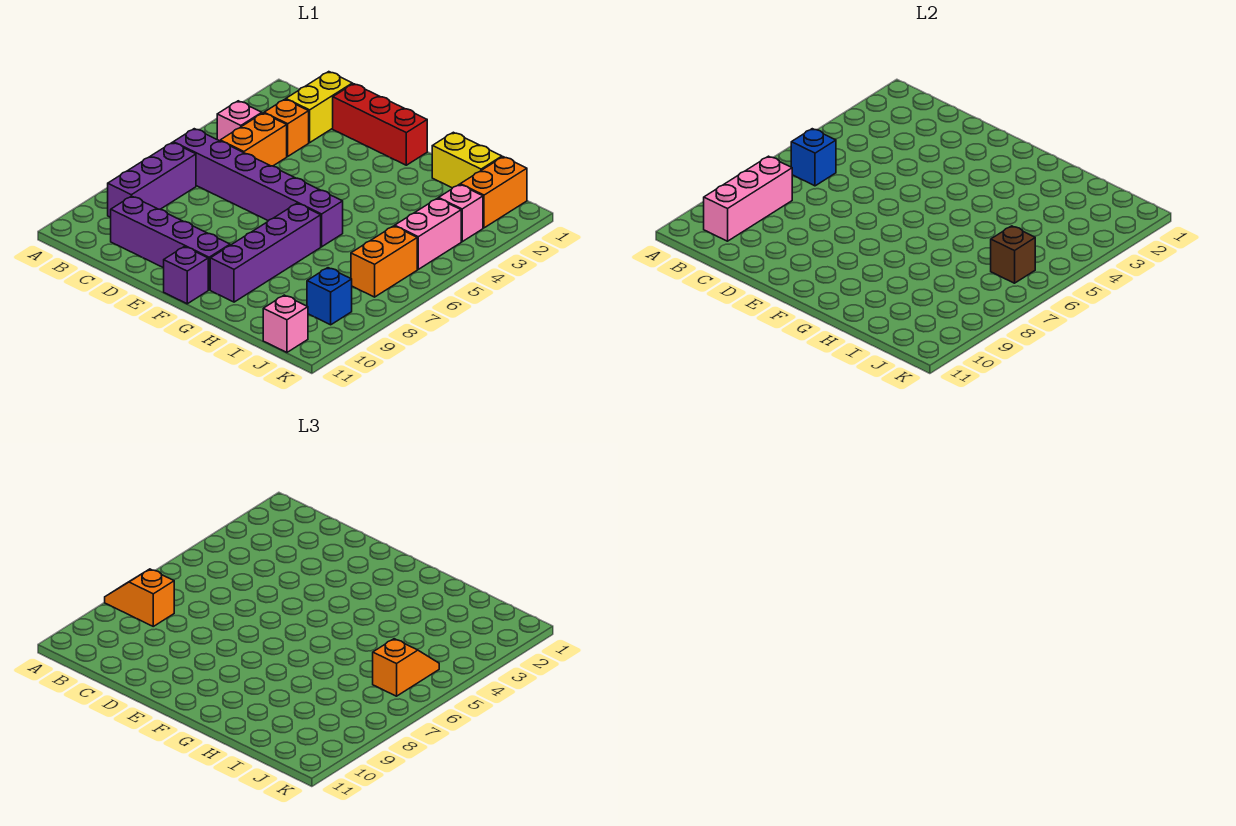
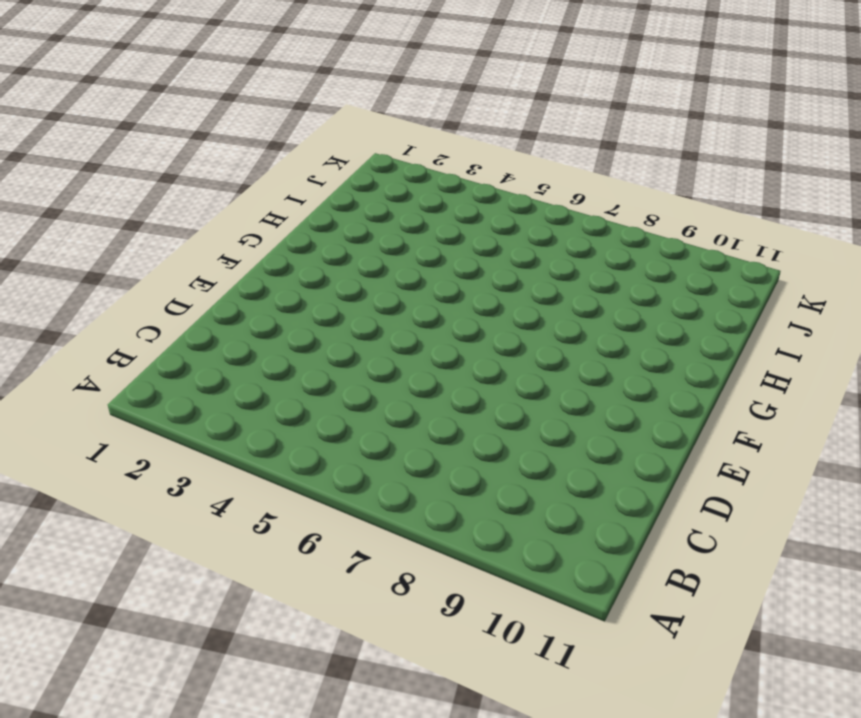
none -> pink brick B4 level 1
none -> purple brick B6:G6 level 1
none -> purple brick B7:B9 level 1

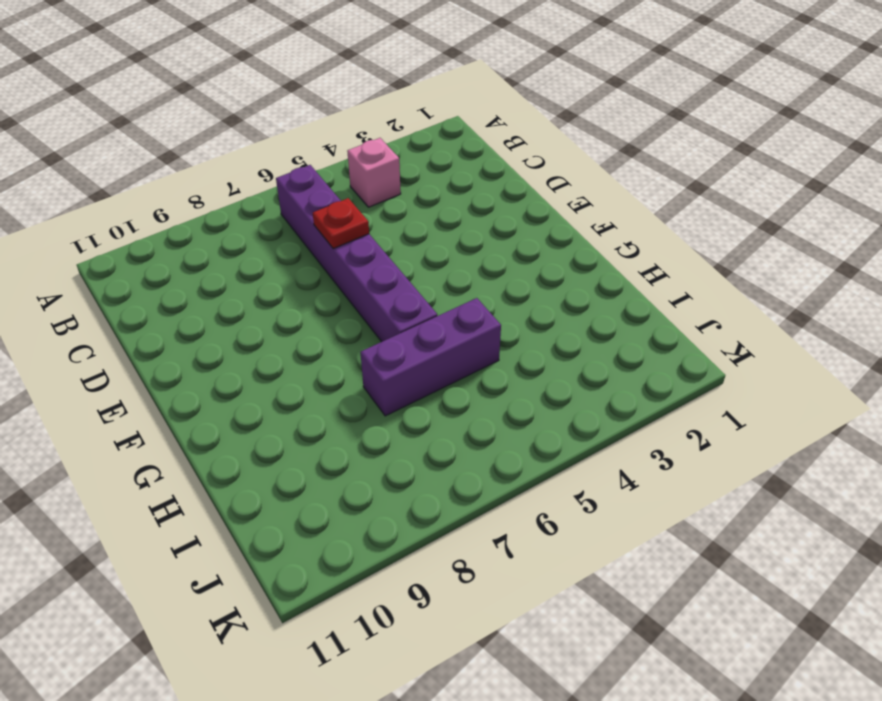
red plate D6 level 2 -> none
purple brick H5:H7 level 1 -> purple brick B7:B9 level 1
none -> yellow brick C1:C2 level 1
none -> orange brick C3 level 1
none -> orange brick C4:C5 level 1

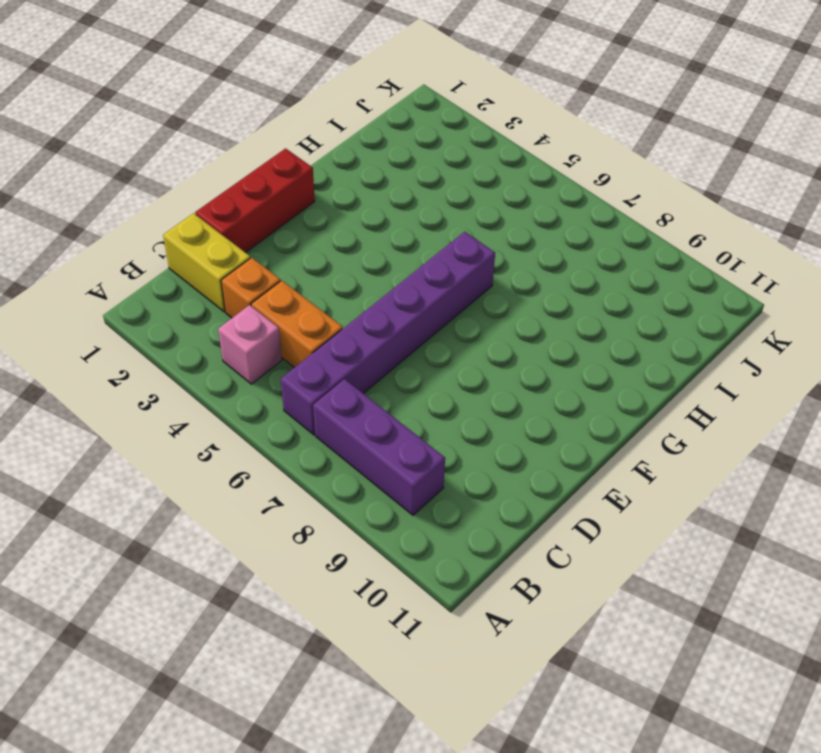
none -> purple brick C10:F10 level 1
none -> purple brick F11 level 1
none -> purple brick G7:G10 level 1

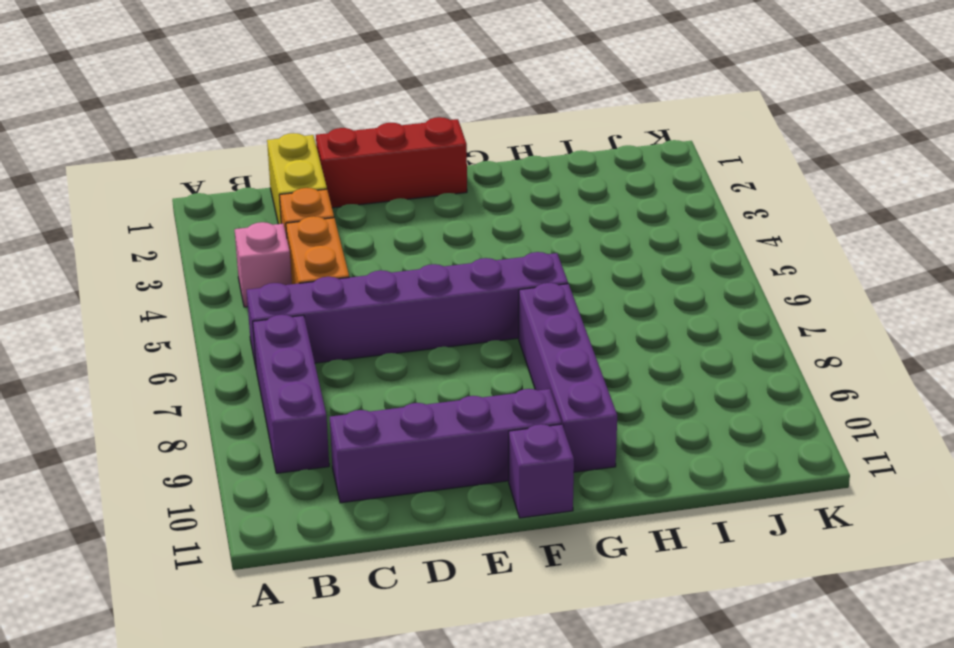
none -> yellow brick H1:I1 level 1
none -> orange brick J1:J2 level 1
none -> pink brick J3 level 1

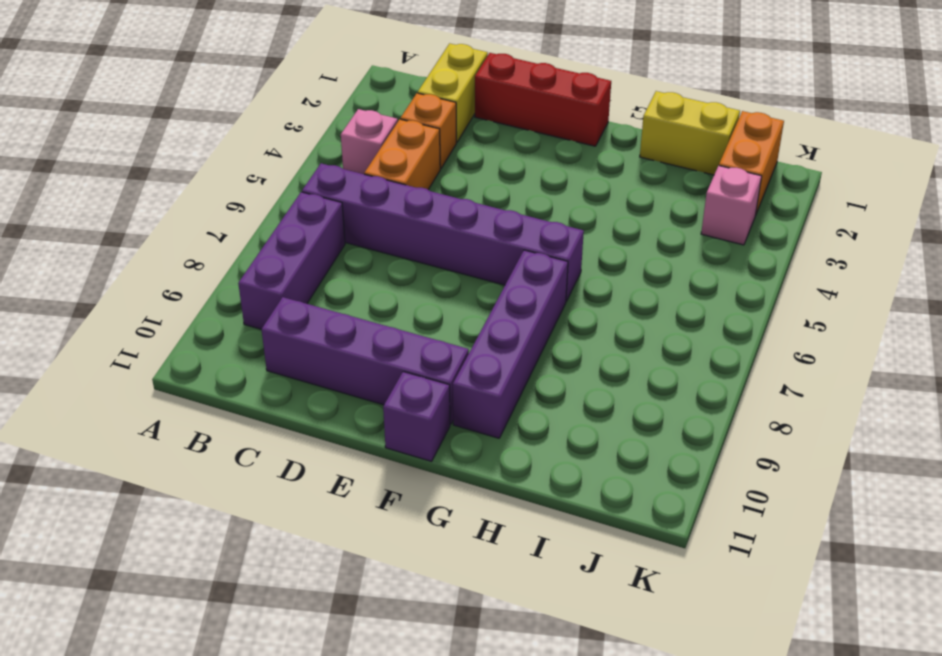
none -> pink brick J4:J5 level 1
none -> orange brick J6:J7 level 1
none -> blue brick J9 level 1

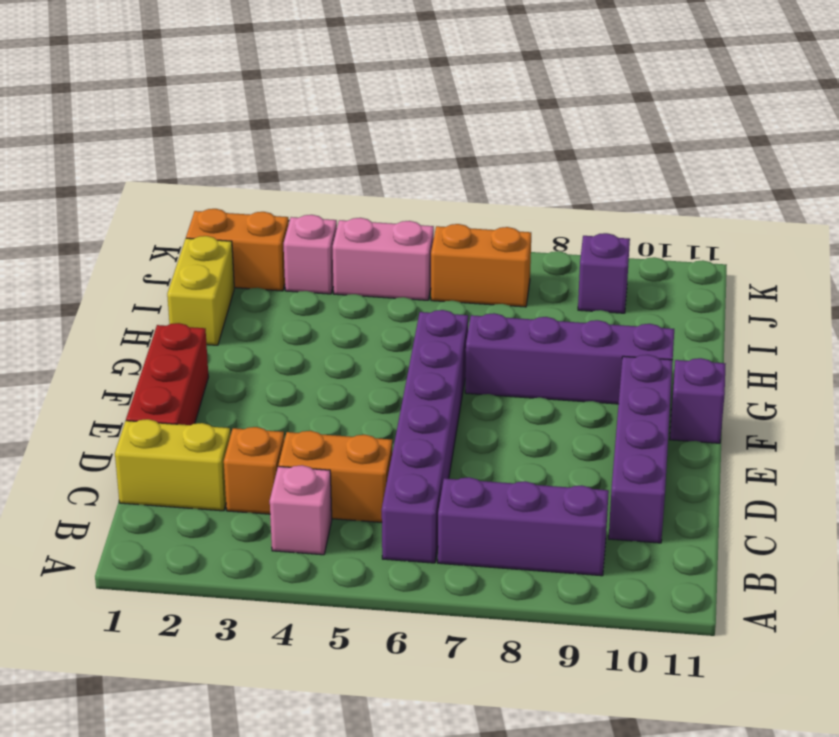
purple brick J9 level 1 -> blue brick J9 level 1
none -> pink brick J11 level 1
none -> blue brick B6 level 2
none -> pink brick B8:B10 level 2

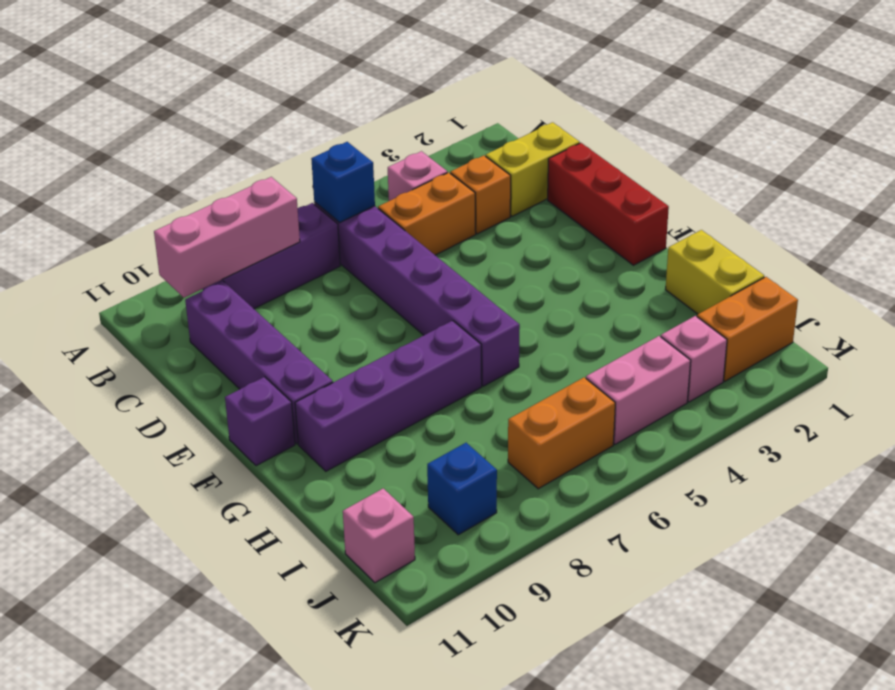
none -> brown brick J6 level 2
none -> orange slope A8:B8 level 3 top B
none -> orange slope J5:J6 level 3 top 6

